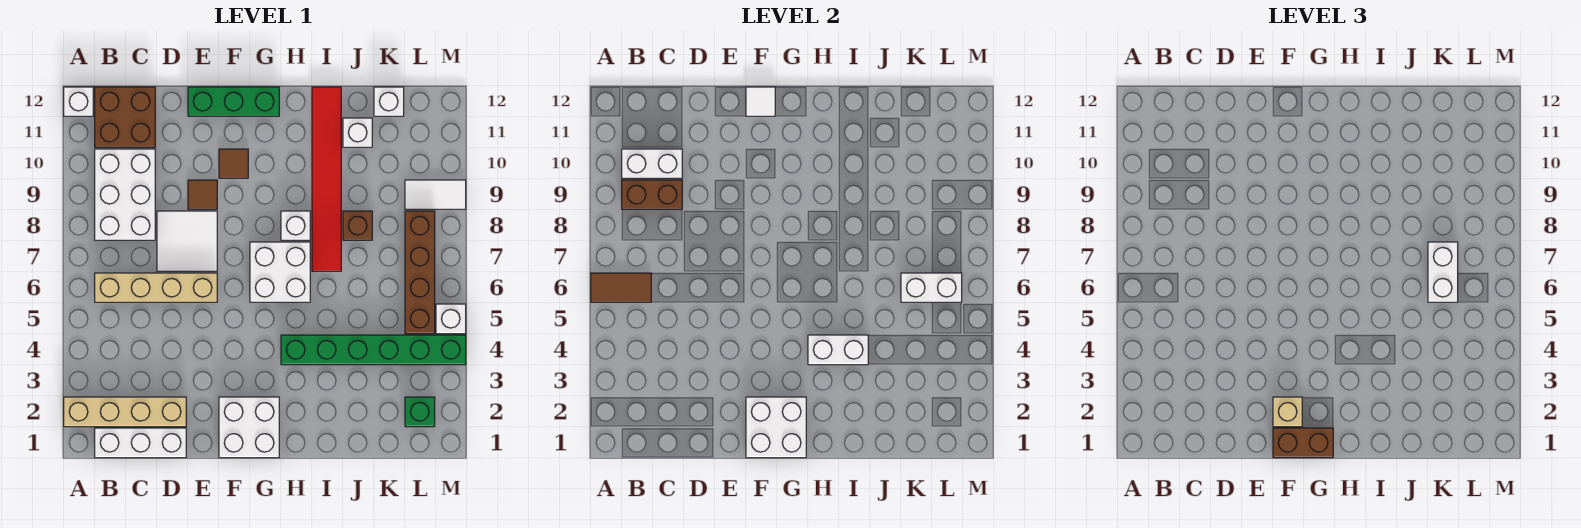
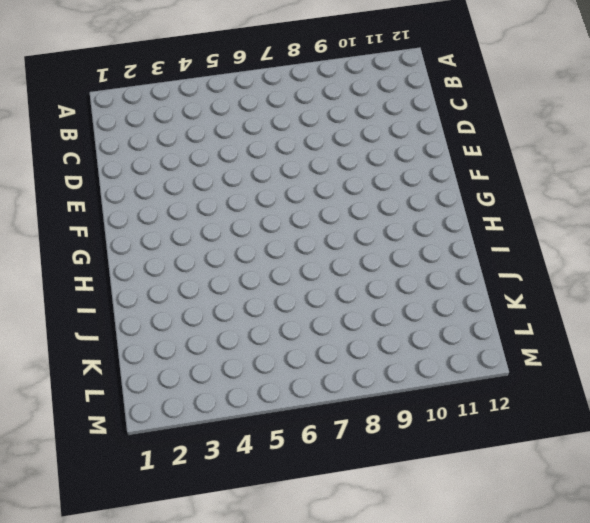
none -> tan brick A2:D2 level 1
none -> white brick A12 level 1
none -> white brick B1:D1 level 1
none -> tan brick B6:E6 level 1

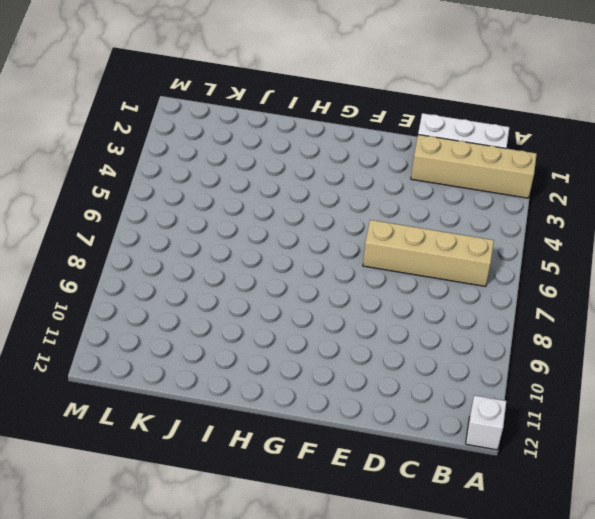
none -> white brick B8:C10 level 1
none -> brown brick B11:C12 level 1
none -> white tile D7:E8 level 1
none -> brown tile E9 level 1

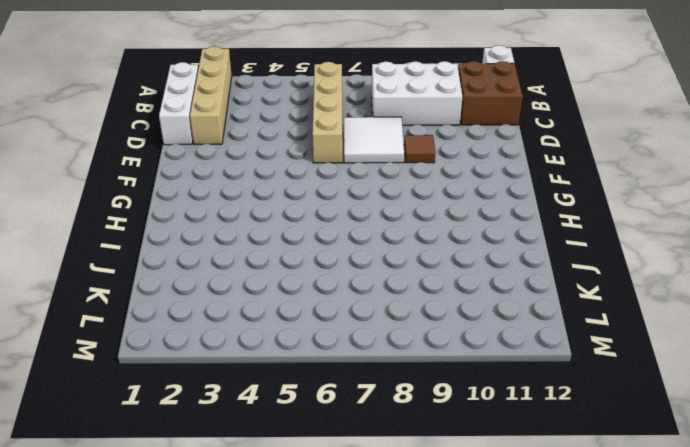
none -> green brick E12:G12 level 1
none -> white brick F1:G2 level 1
none -> brown tile F10 level 1
none -> white brick G6:H7 level 1

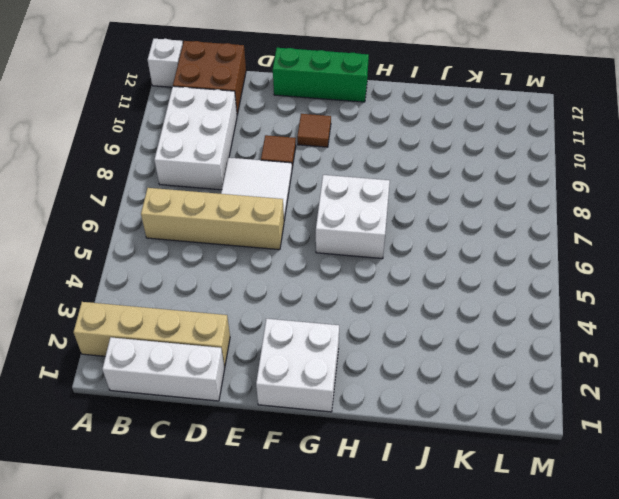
none -> green brick H4:M4 level 1
none -> white brick H8 level 1
none -> red tile I7:I12 level 1
none -> brown brick J8 level 1

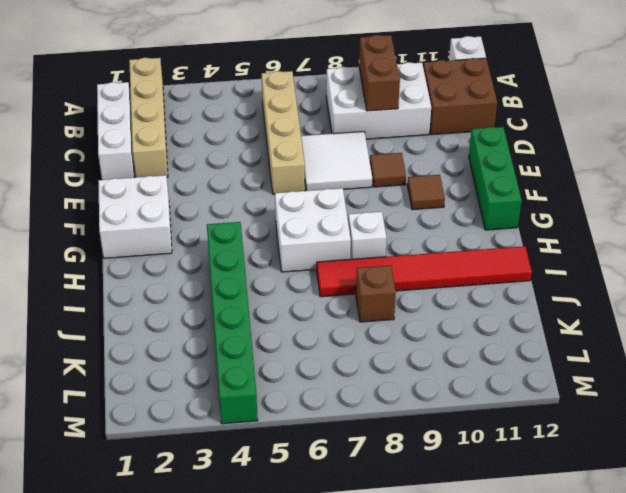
none -> white brick J11 level 1
none -> white brick K12 level 1
none -> green brick L2 level 1
none -> brown brick L5:L8 level 1

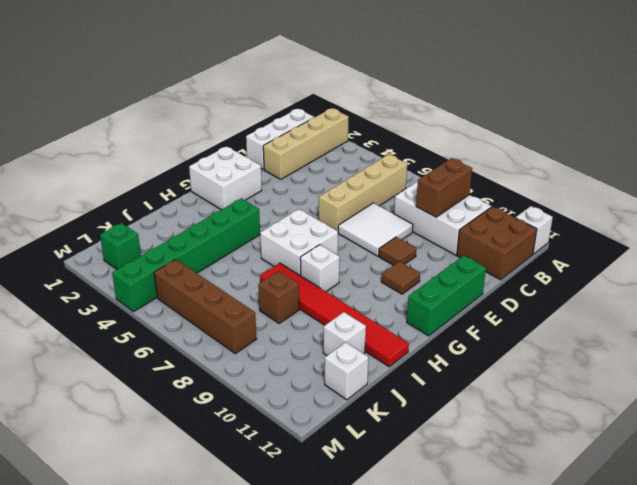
none -> white tile L9:M9 level 1
none -> white brick M5 level 1
none -> brown tile A6:B6 level 2
none -> white brick B10:C10 level 2

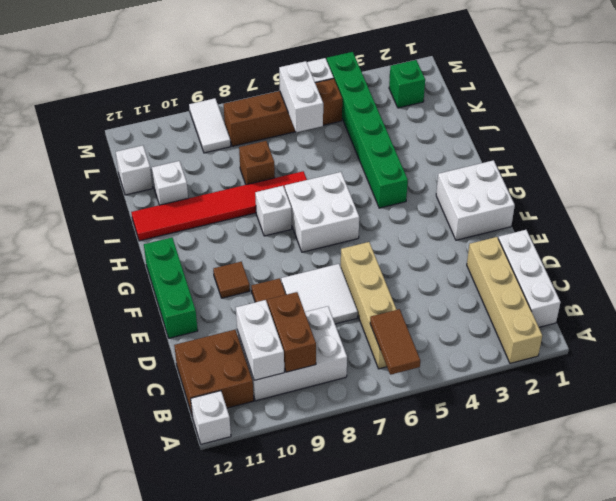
none -> white brick F1:G2 level 2
none -> white tile F12 level 2
none -> white brick H4:I4 level 2
none -> brown brick F1:G1 level 3

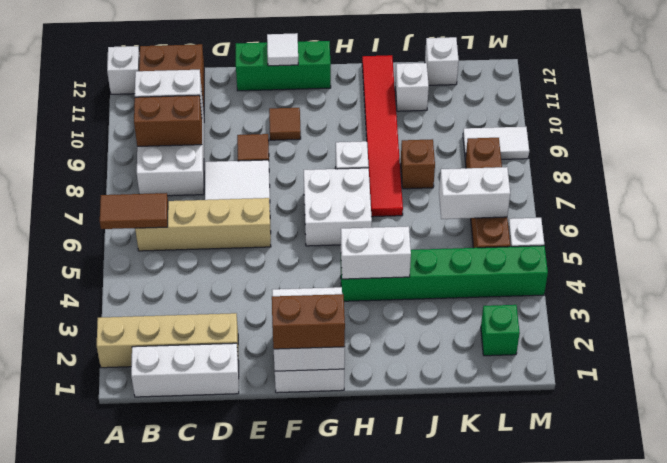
none -> tan brick F2 level 3
none -> white brick K6:K7 level 3

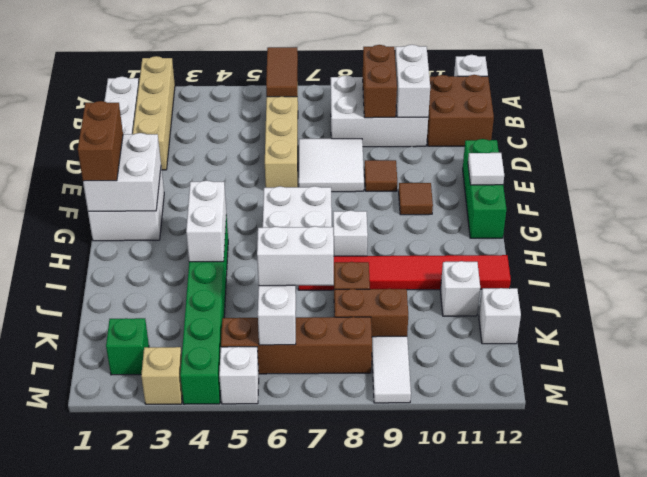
brown brick K8:K9 level 1 -> none
tan brick M3 level 1 -> tan brick F2 level 3

